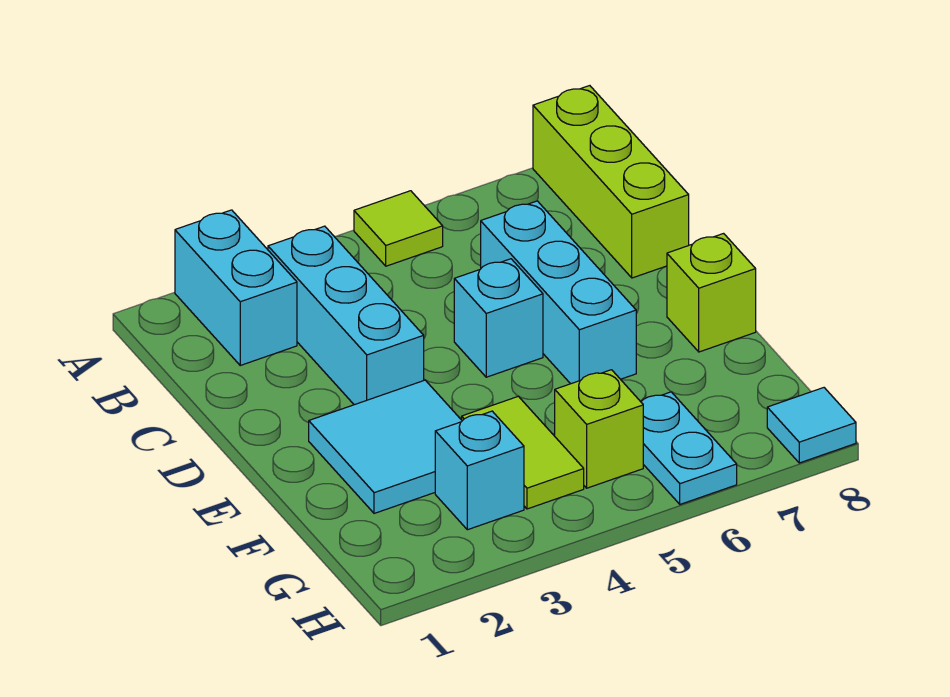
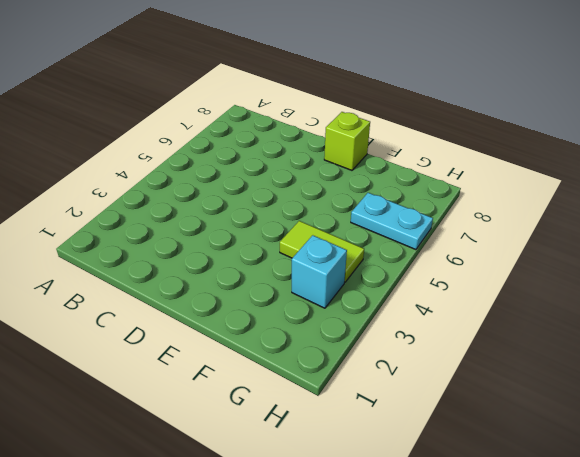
none -> cyan brick A2:B2 level 1
none -> lime tile A5 level 1
none -> lime brick A8:C8 level 1

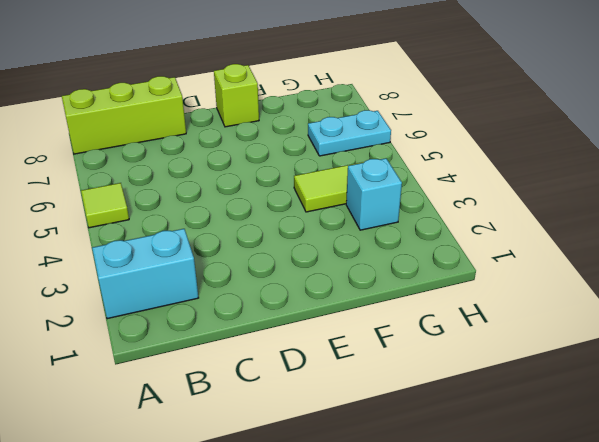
none -> cyan brick B3:D3 level 1
none -> cyan brick C6:E6 level 1
none -> cyan brick D5 level 1

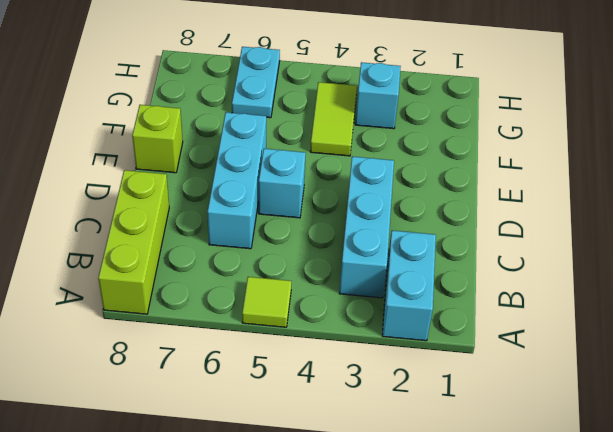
none -> cyan tile E2:F3 level 1
none -> lime brick G5 level 1
none -> cyan tile H8 level 1

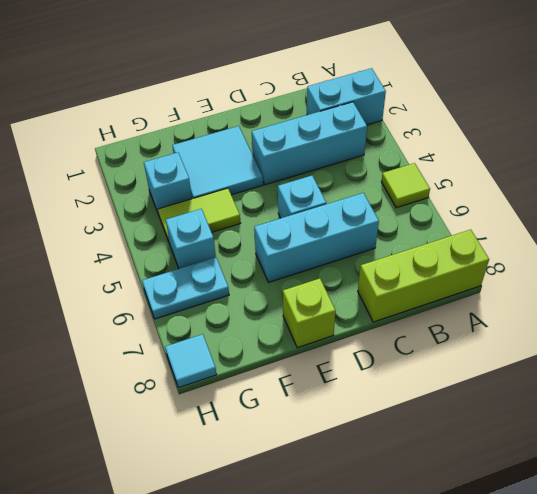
cyan brick G5 level 1 -> lime brick G5 level 1

